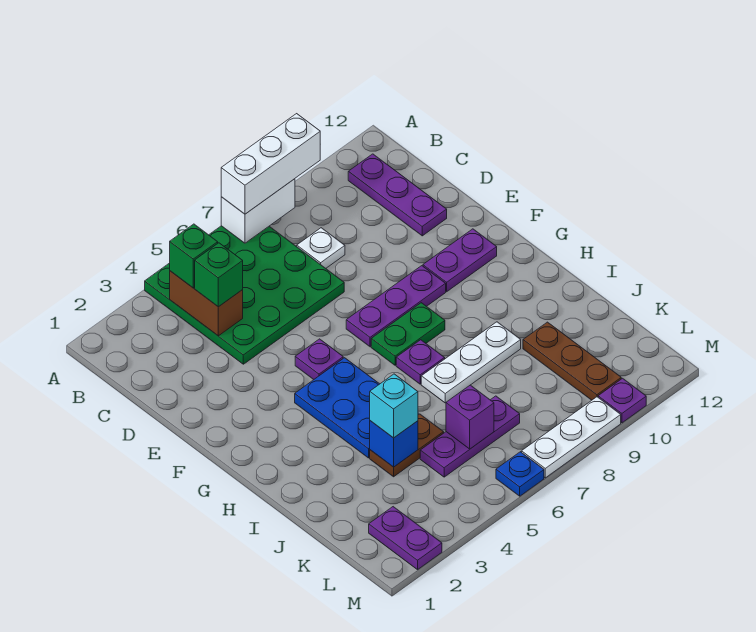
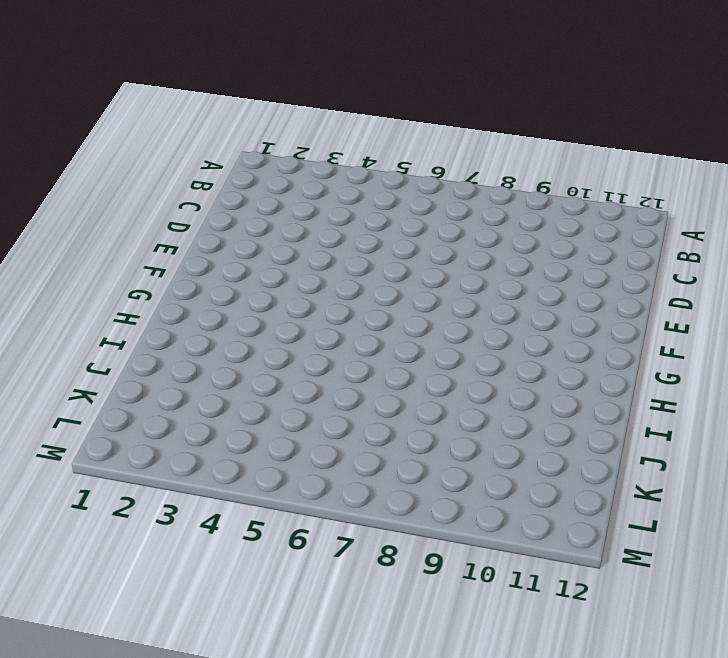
none -> green plate A4:D7 level 1
none -> purple plate B11:D11 level 1
none -> white plate C8 level 1

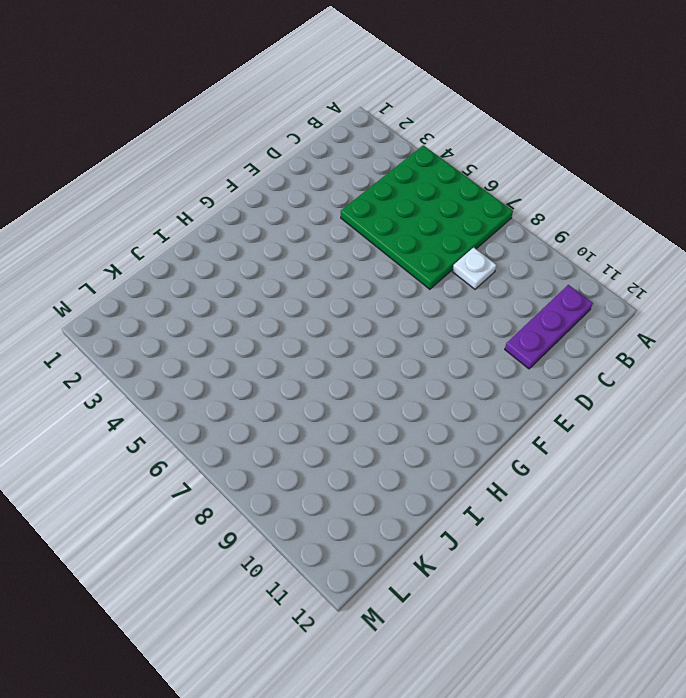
none -> purple plate F5 level 1
none -> purple plate F7:F9 level 1
none -> purple plate F10:F11 level 1

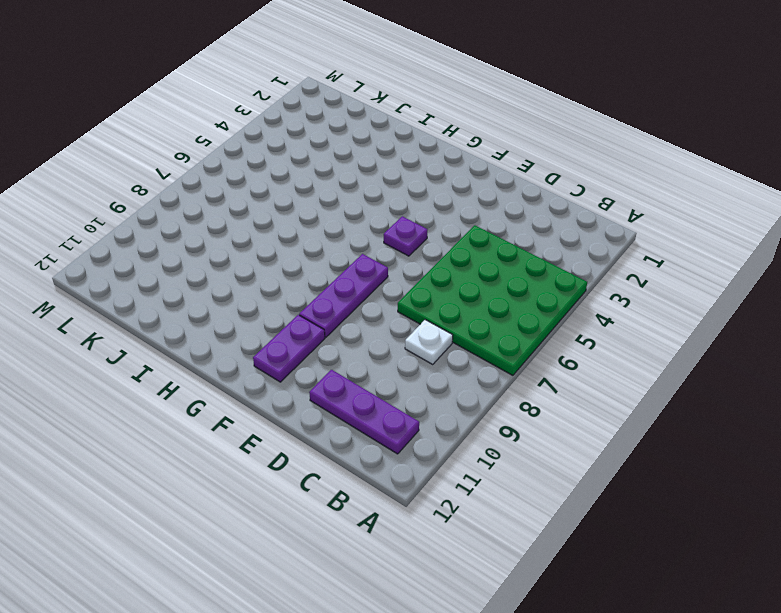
none -> blue plate G4:I5 level 1
none -> green plate G7:G8 level 1
none -> purple plate H7 level 1

